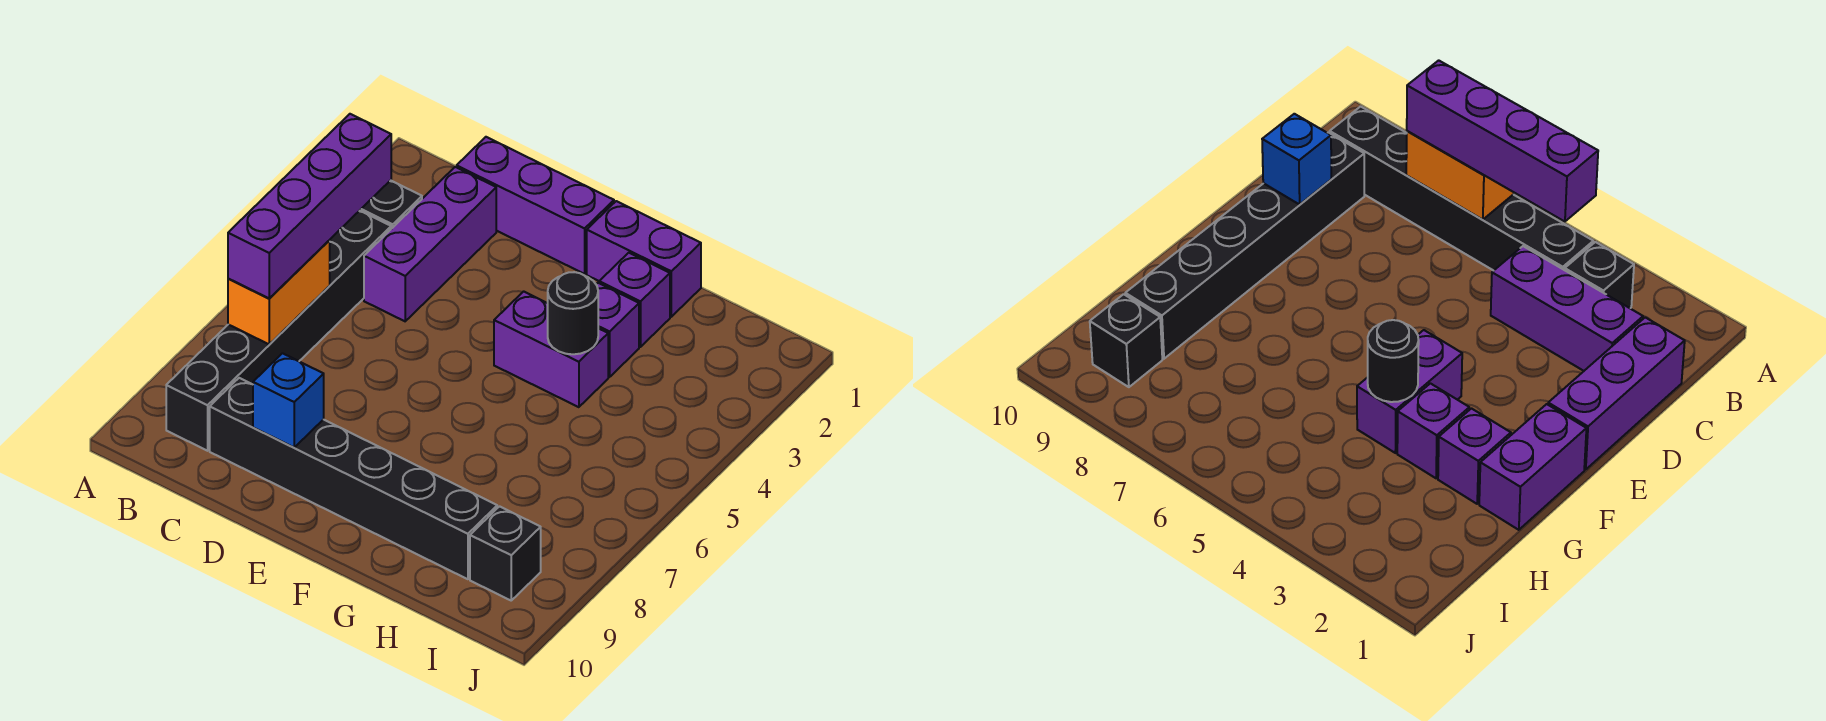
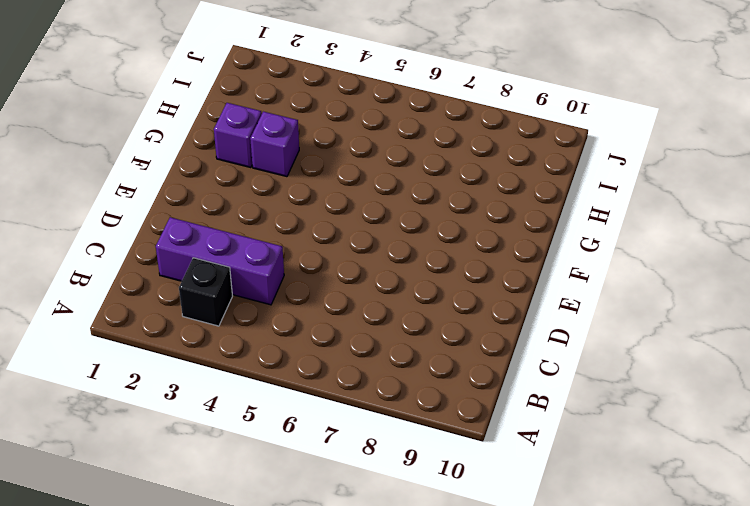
none -> black brick B4:B9 level 1
none -> purple brick C1:E1 level 1
none -> black brick C9:H9 level 1

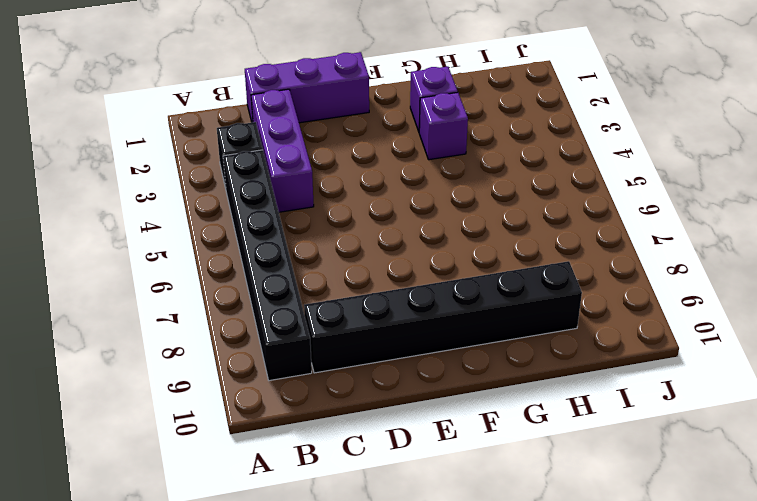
none -> purple brick F1:G1 level 1
none -> purple brick F4:G4 level 1
none -> black brick I9 level 1

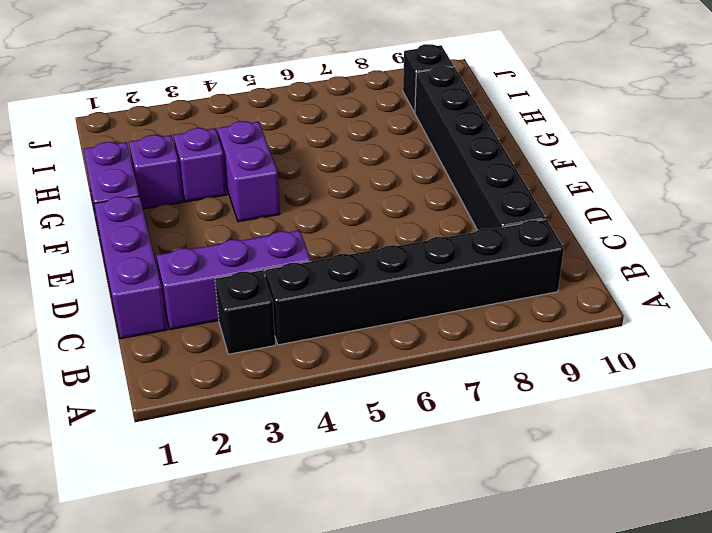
none -> orange brick B6:B7 level 2
none -> blue brick D9 level 2
none -> black round brick G4 level 2

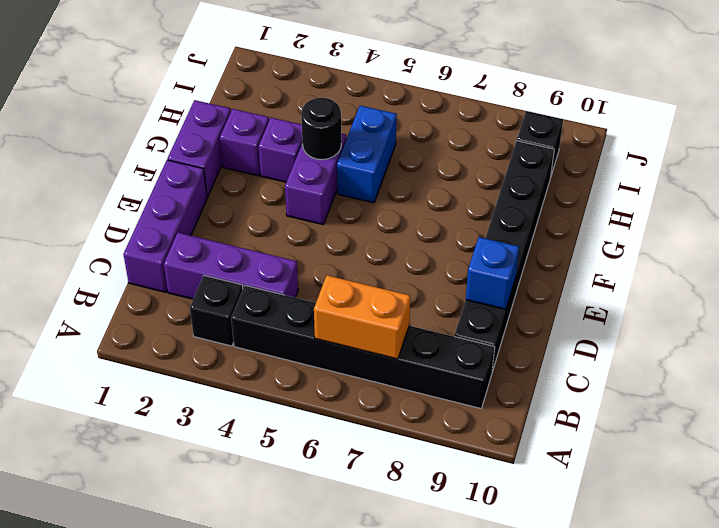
blue brick G5:H5 level 1 -> none
none -> purple brick B4:B7 level 3

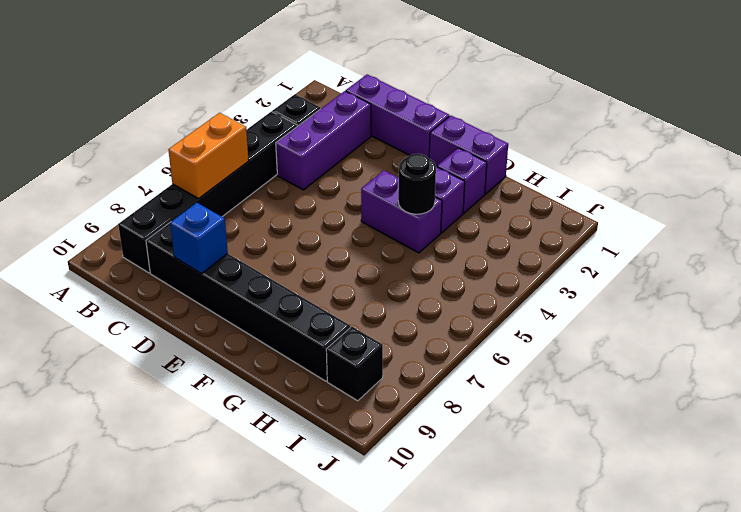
none -> purple brick B4:B7 level 3

